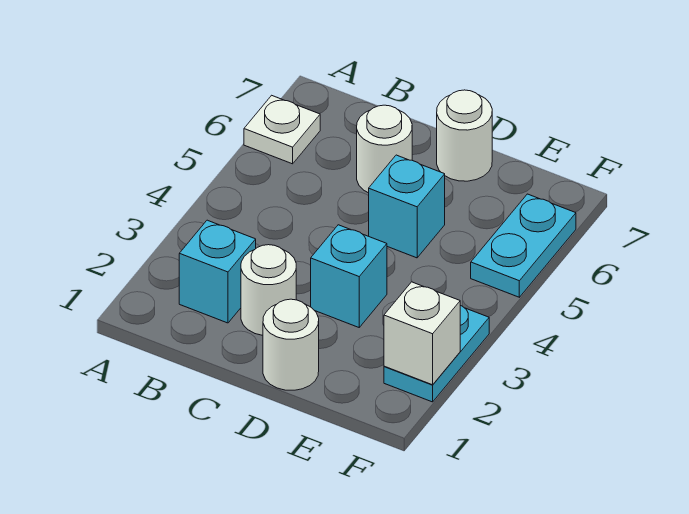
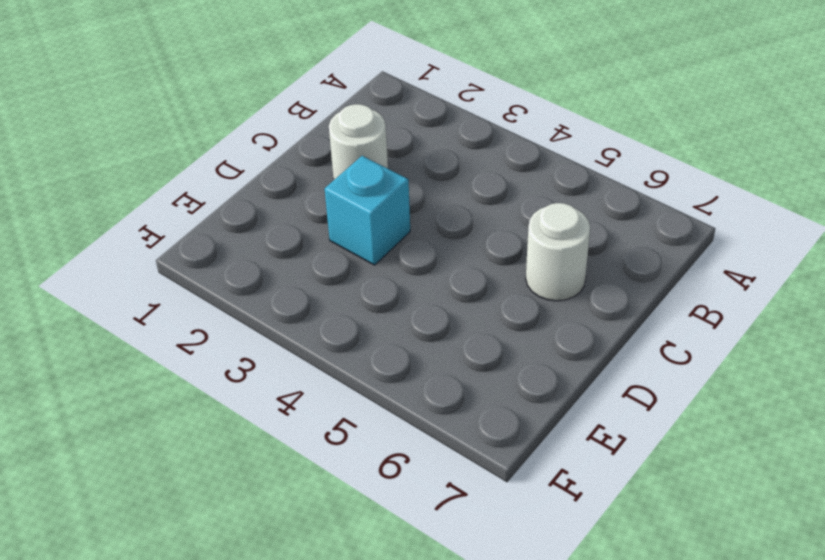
none -> white plate A6 level 1
none -> cyan brick B2 level 1

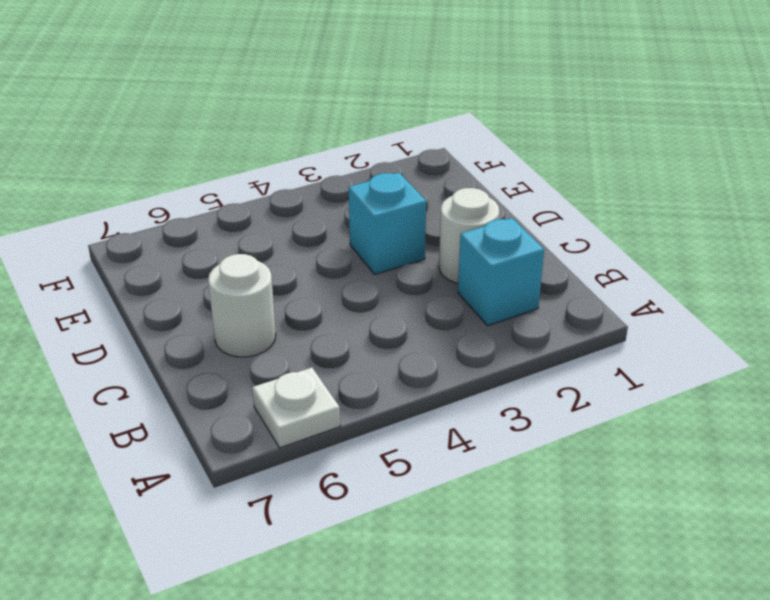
none -> white round brick D1 level 1
none -> cyan brick D5 level 1

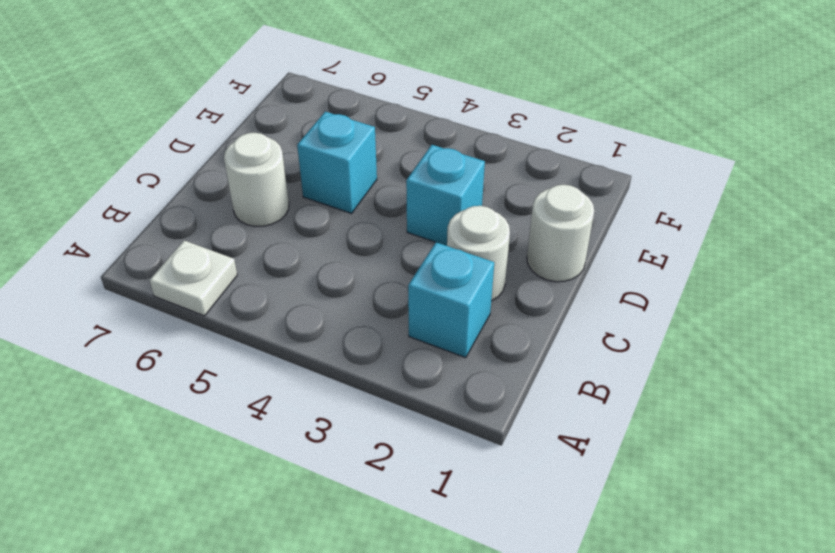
none -> white round brick D7 level 1
none -> cyan plate F2:F3 level 1

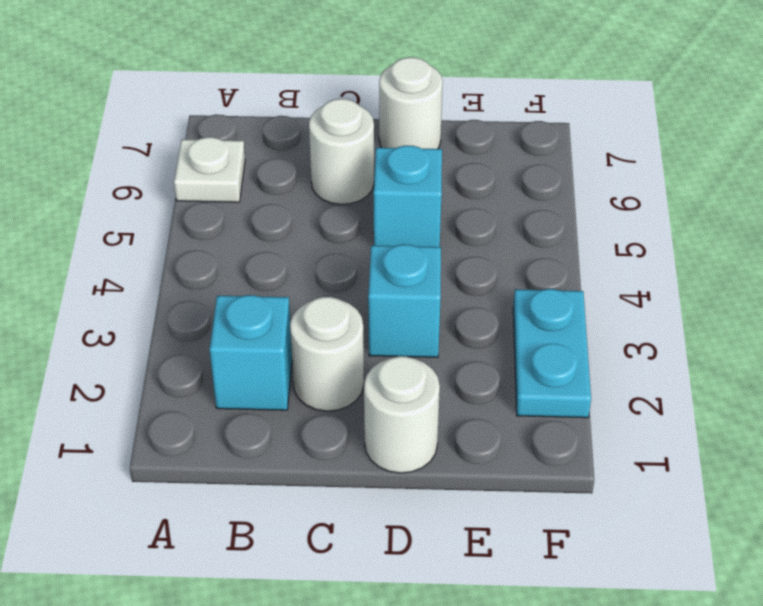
none -> cyan plate F5:F6 level 1
none -> white brick F2 level 2

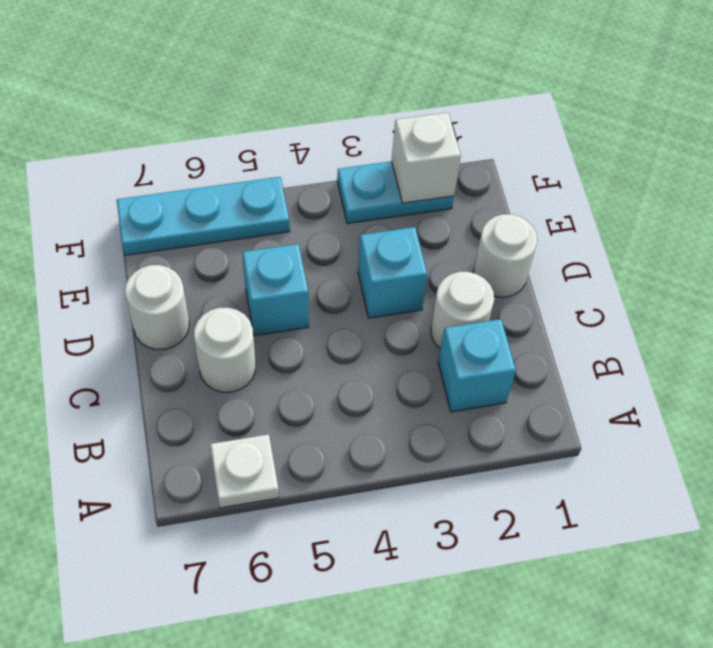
cyan plate F5:F7 level 1 -> cyan plate F5:F6 level 1

